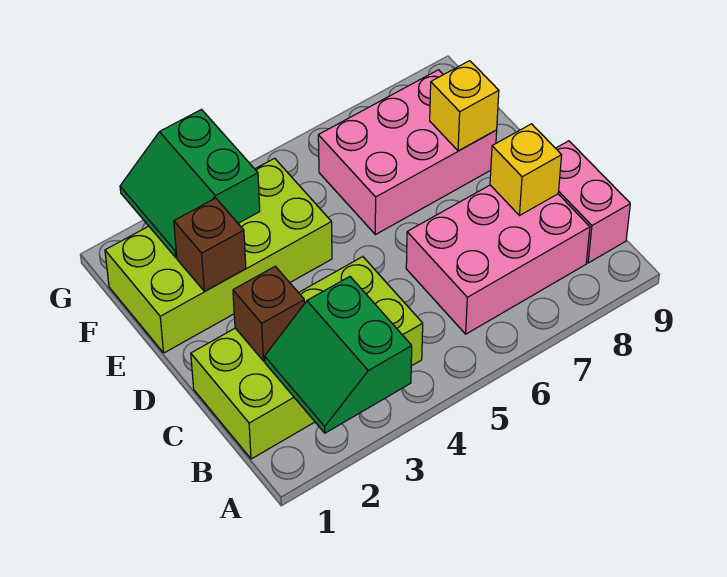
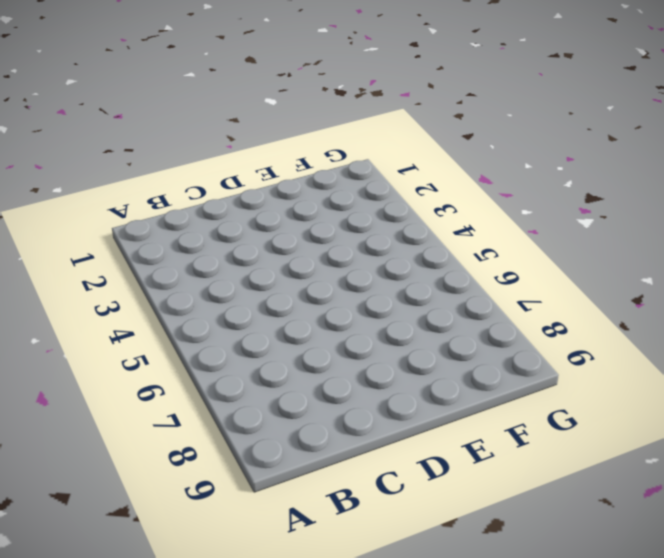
none -> lime brick B1:C4 level 1
none -> pink brick B6:C8 level 1

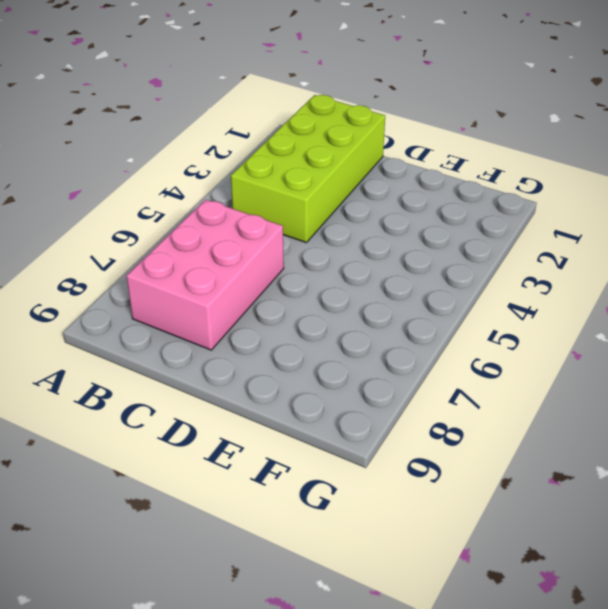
none -> pink brick B9:C9 level 1
none -> lime brick E1:F4 level 1

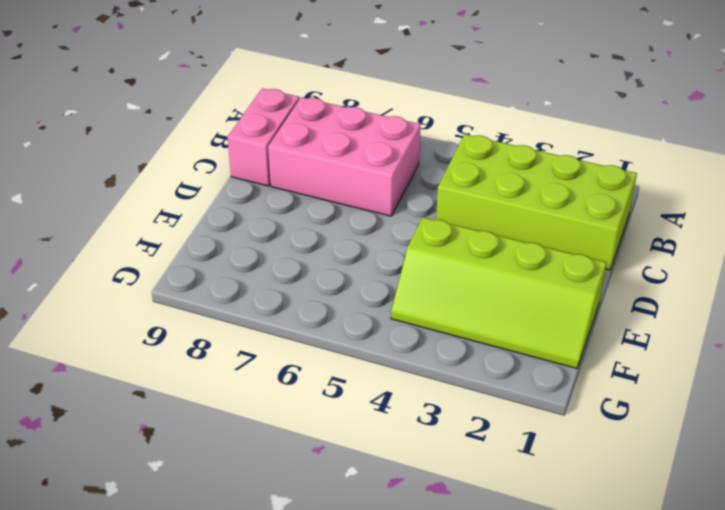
lime slope E1:F4 level 1 top E -> lime brick E1:F4 level 1
none -> pink brick E6:F8 level 1
none -> green slope A2:B3 level 2 top 3

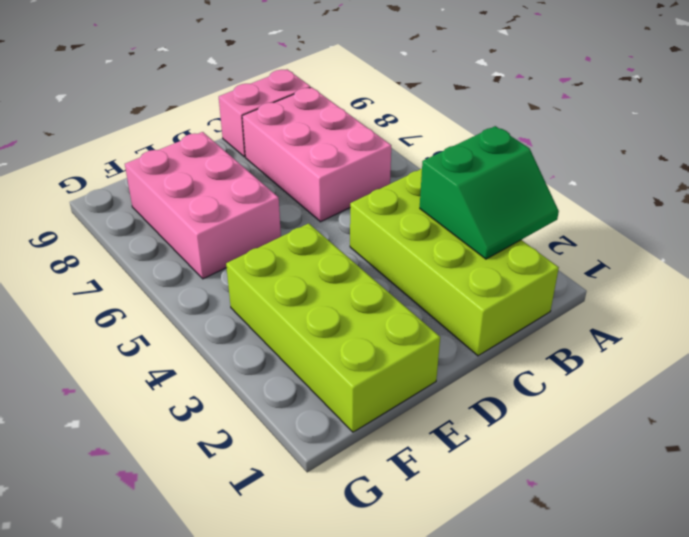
none -> brown brick C2 level 2
none -> yellow brick C8 level 2

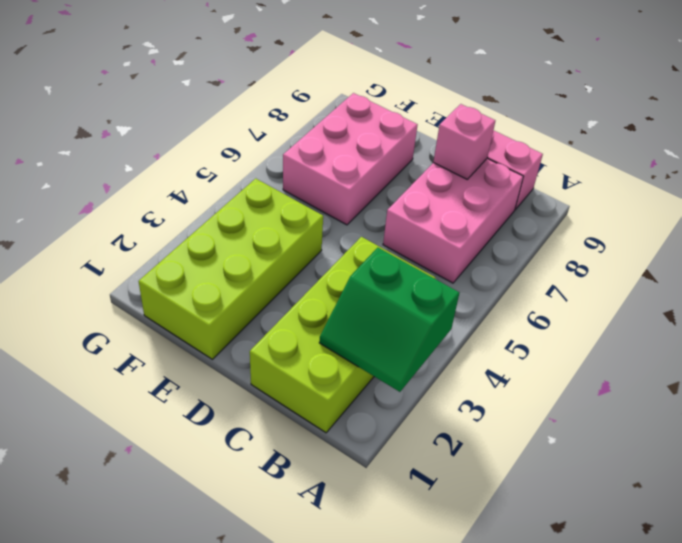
pink brick C8 level 2 -> yellow brick C8 level 2
none -> brown brick C2 level 2
none -> brown brick E2 level 2

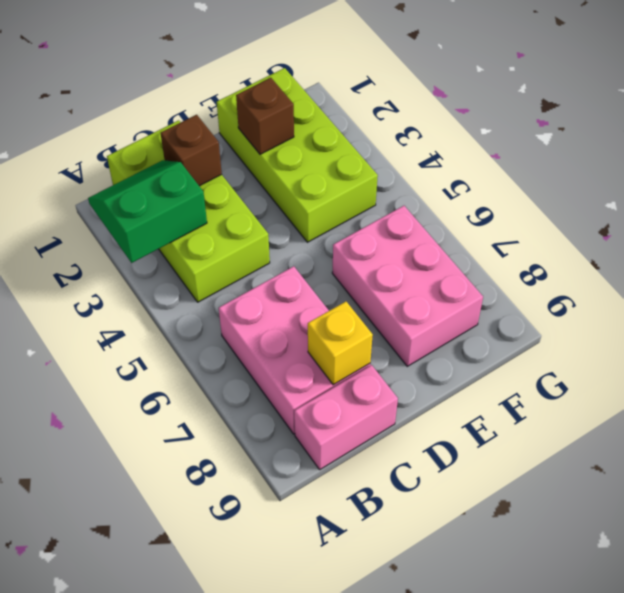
none -> yellow brick E8 level 2
none -> green slope F2:G3 level 2 top 3

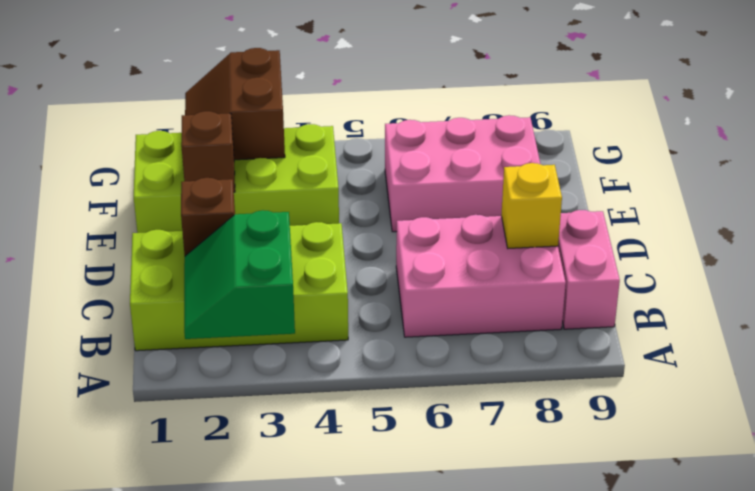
brown slope F2:G3 level 2 top 3 -> green slope F2:G3 level 2 top 3
none -> yellow brick E8 level 2

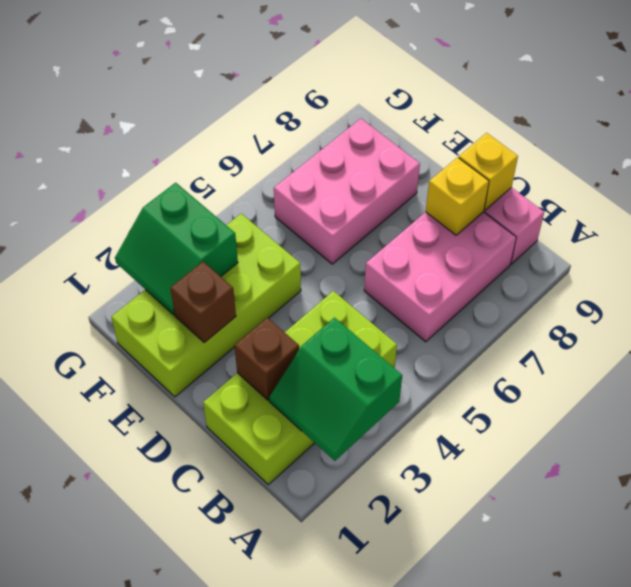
yellow brick C9 level 2 -> yellow brick E8 level 2

